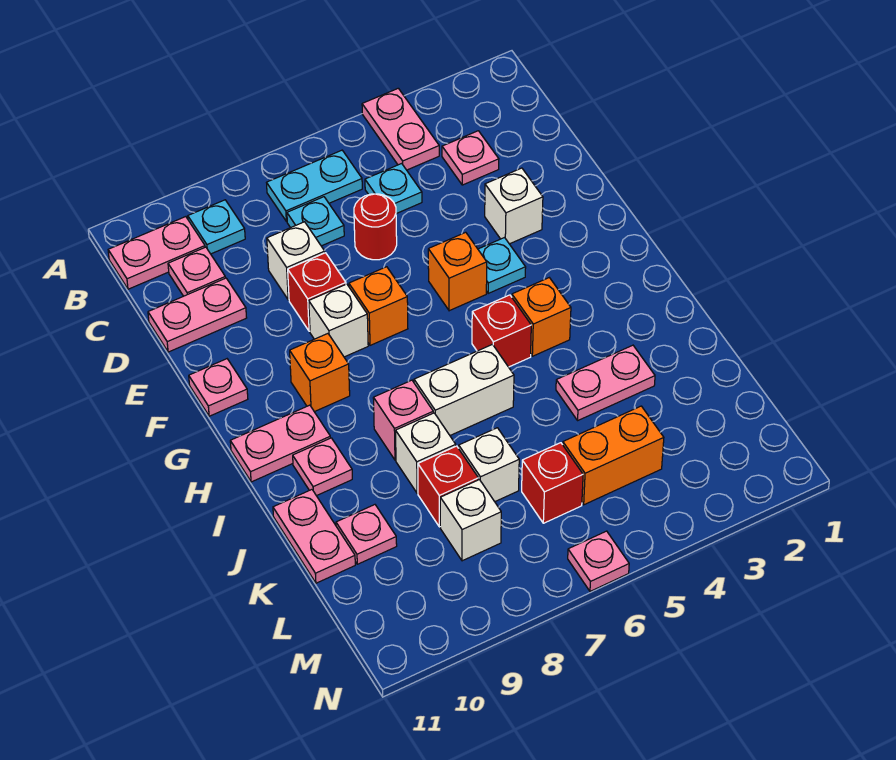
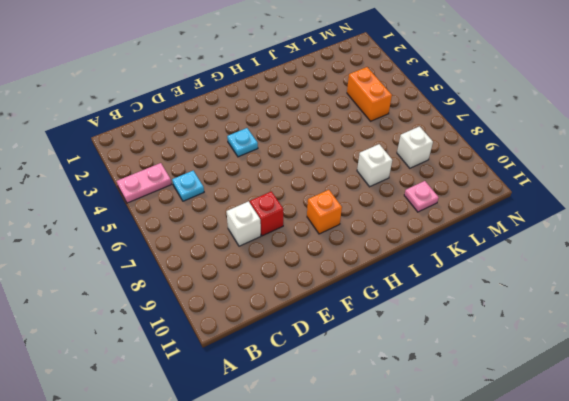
none -> cyan plate B6:B7 level 1
none -> cyan plate B9 level 1
none -> pink plate B10:B11 level 1
none -> pink plate C3 level 1

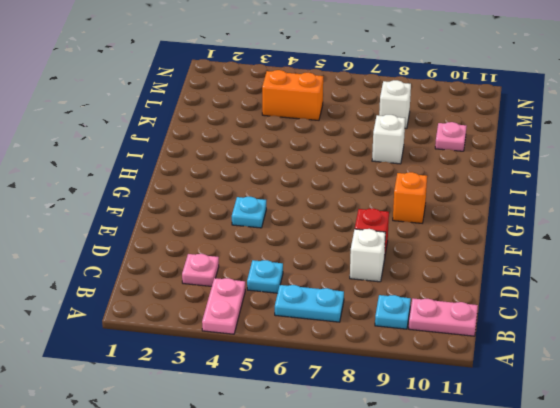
none -> cyan plate C7 level 1
none -> pink plate C10 level 1
none -> red round brick D6 level 1
none -> pink plate D10:D11 level 1

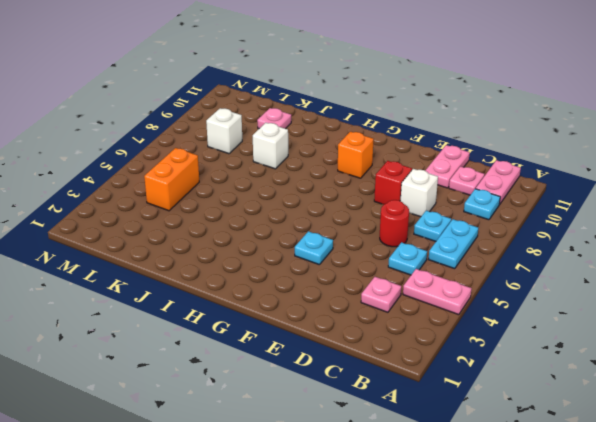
none -> white brick E3 level 1
none -> orange brick F5 level 1
none -> orange brick F7 level 1
none -> white brick F8 level 1

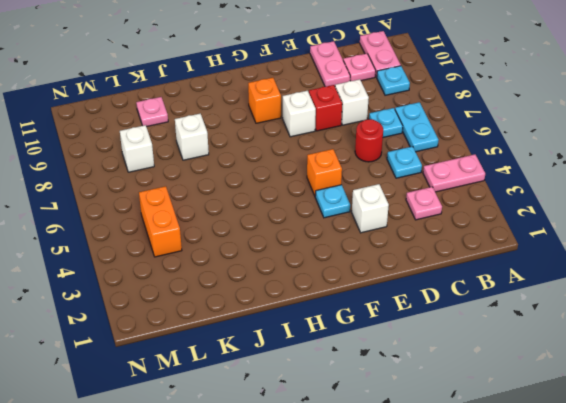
none -> orange brick F7 level 1
none -> pink plate F11 level 1
none -> orange brick H4 level 1
none -> red brick H5 level 1

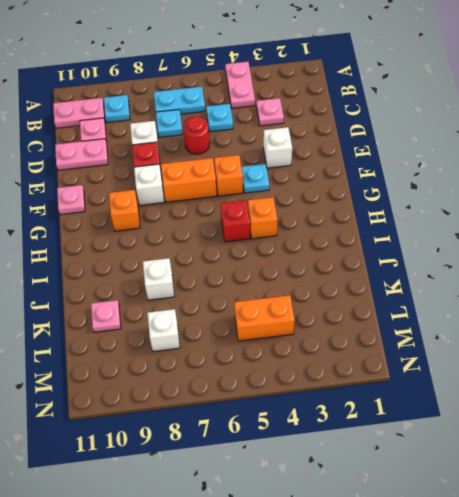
orange brick F6:F7 level 1 -> orange brick F7 level 1
none -> pink plate H10:H11 level 1
none -> white brick I6:I7 level 1
none -> pink brick I8 level 1
none -> pink plate I10 level 1

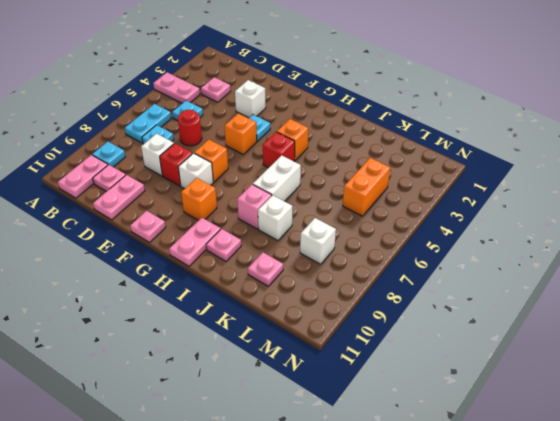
none -> pink plate J3:J4 level 1
none -> pink plate J11:K11 level 1
none -> white brick K7 level 1
none -> red brick K8 level 1

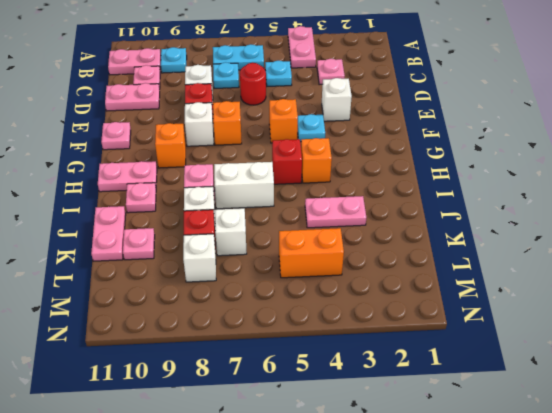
none -> red brick L6 level 1
none -> pink plate N6 level 1

